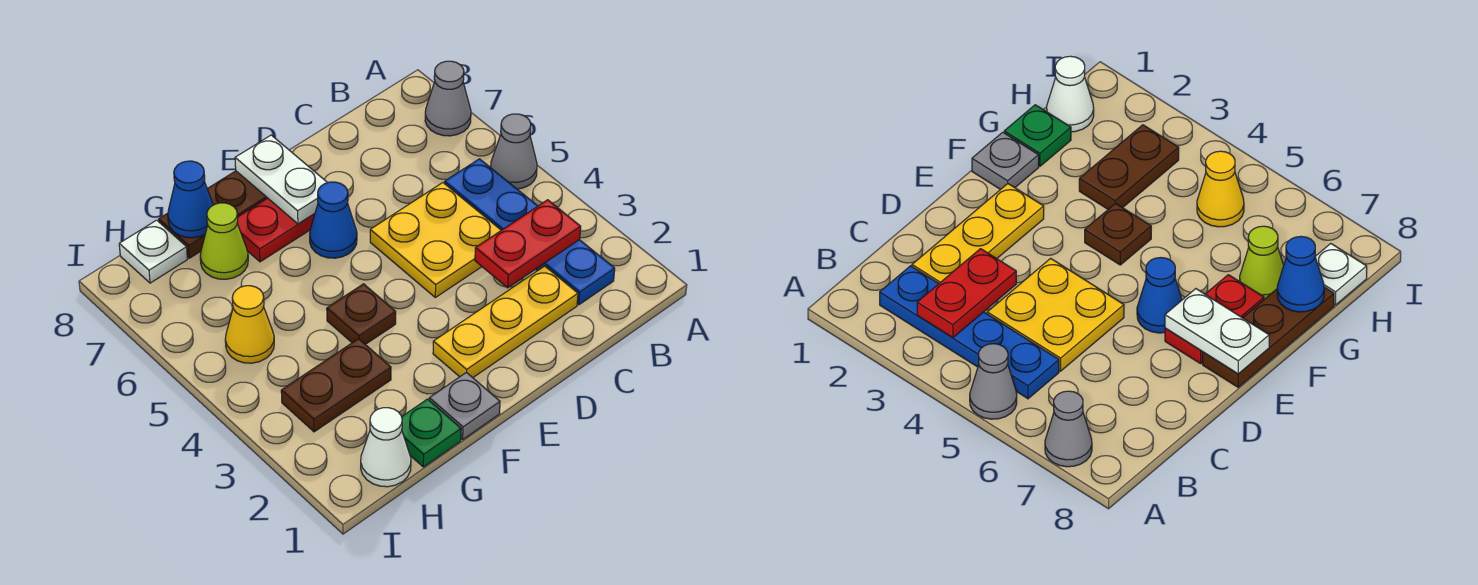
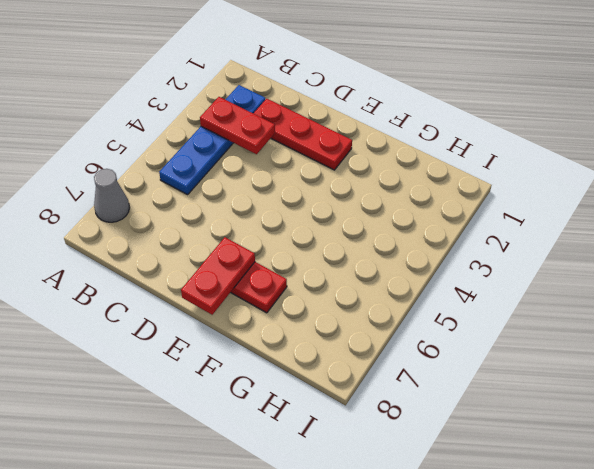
red plate C2:E2 level 1 -> yellow plate C2:E2 level 1
red plate E7:E8 level 2 -> white plate E7:E8 level 2
none -> grey cone A5 level 1
none -> yellow plate C4:D5 level 1
none -> blue cone E6 level 1

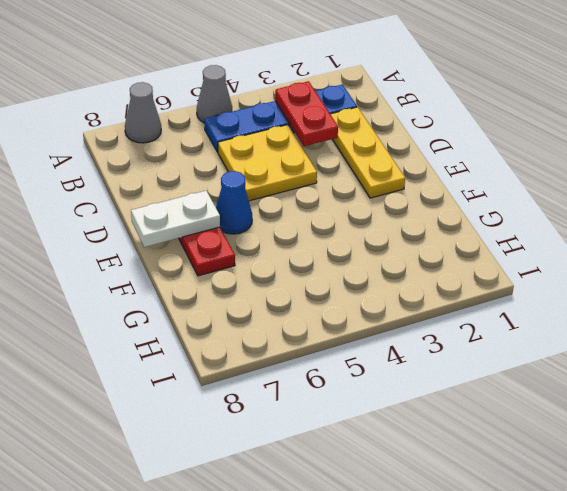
none -> brown plate E8:G8 level 1
none -> grey plate F1 level 1
none -> brown plate F4 level 1

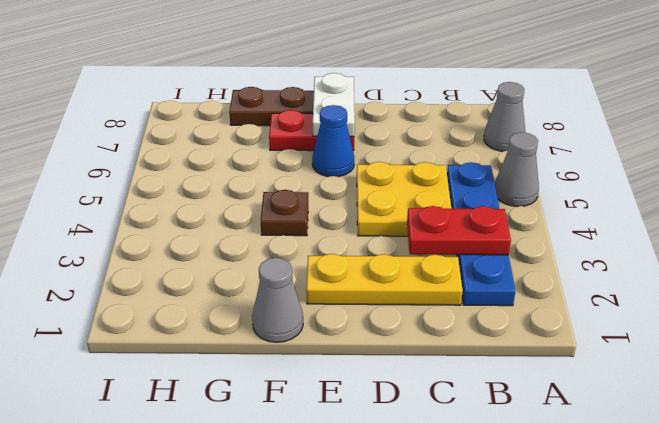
grey cone F1 level 1 -> grey plate F1 level 1
none -> green plate G1 level 1
none -> brown plate G3:H3 level 1
none -> lime cone G7 level 1

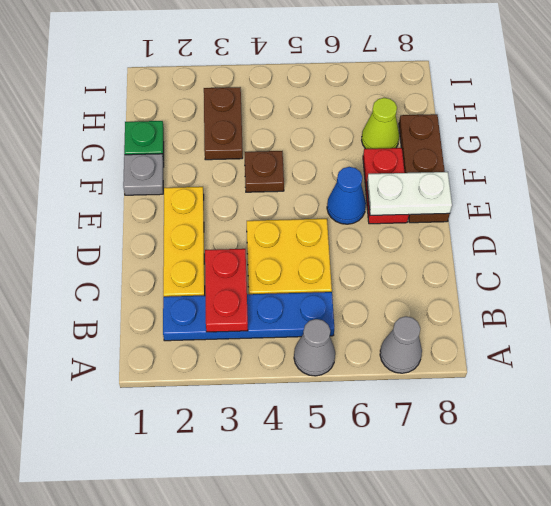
none -> white cone H1 level 1
none -> yellow cone H5 level 1
none -> white plate H8 level 1

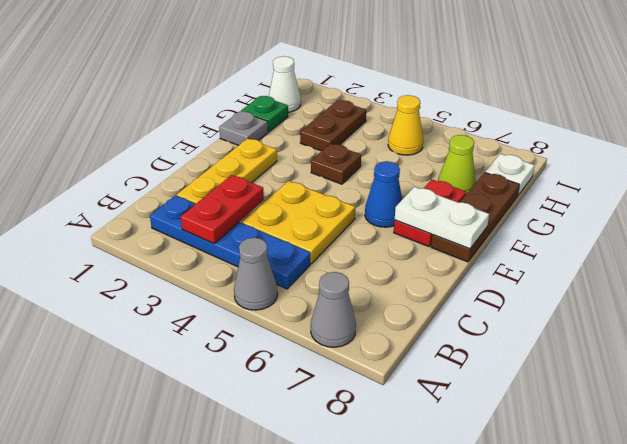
none -> blue cone G8 level 2

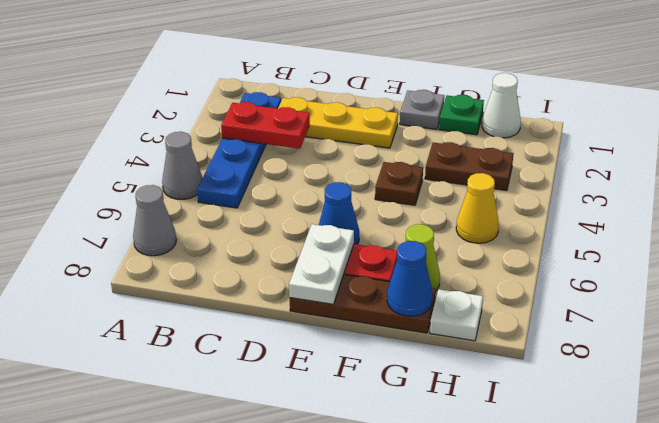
none -> yellow plate C4:D5 level 1

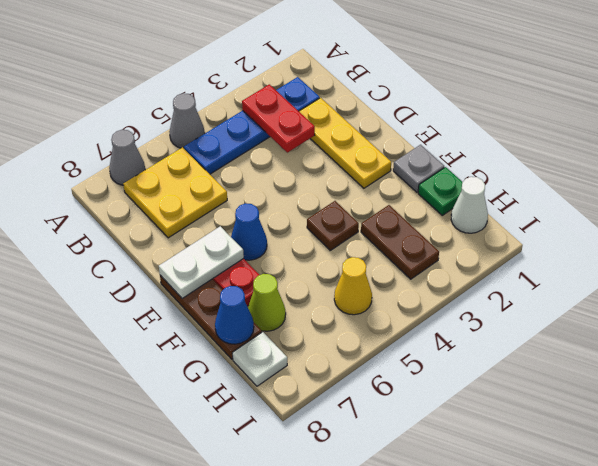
yellow plate B6:C7 level 1 -> yellow plate C4:D5 level 1

